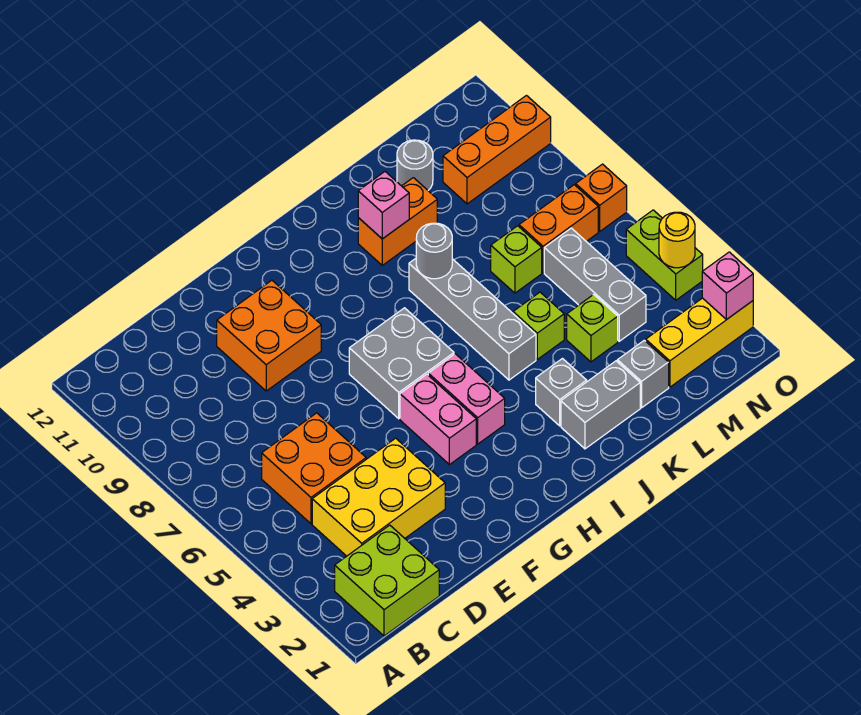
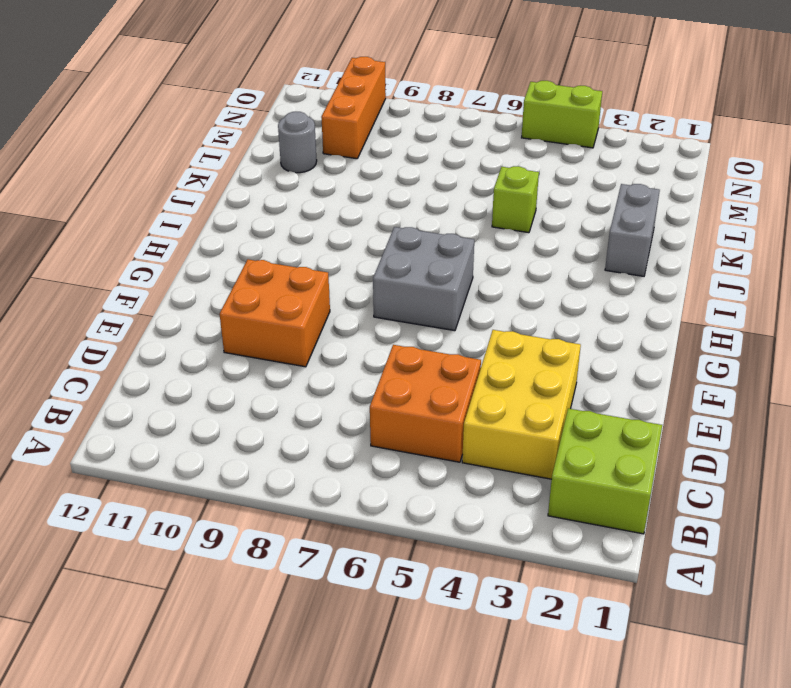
none -> pink brick G4:G5 level 1
none -> pink brick H4:H5 level 1
none -> grey brick J3 level 1

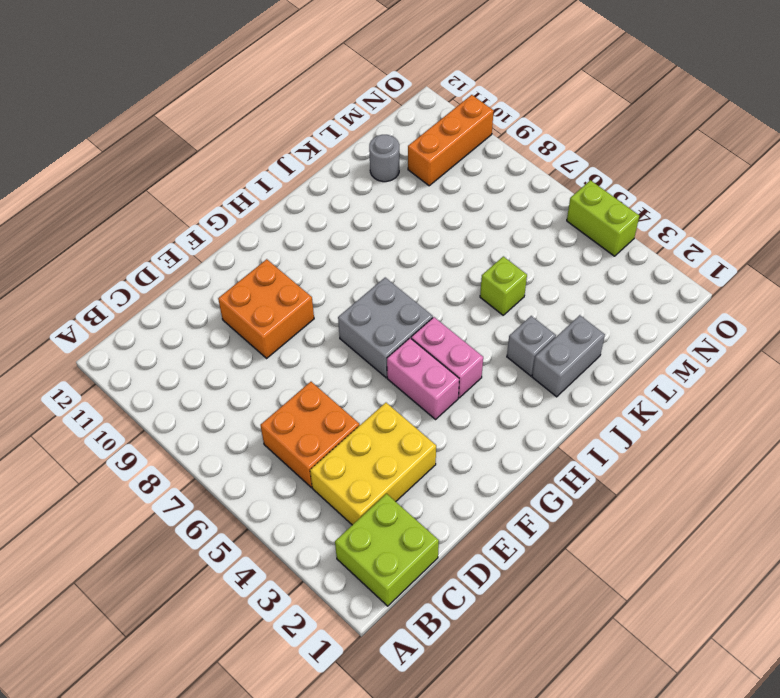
none -> grey brick J5:J8 level 1
none -> orange brick J10:K10 level 1
none -> grey brick L2 level 1

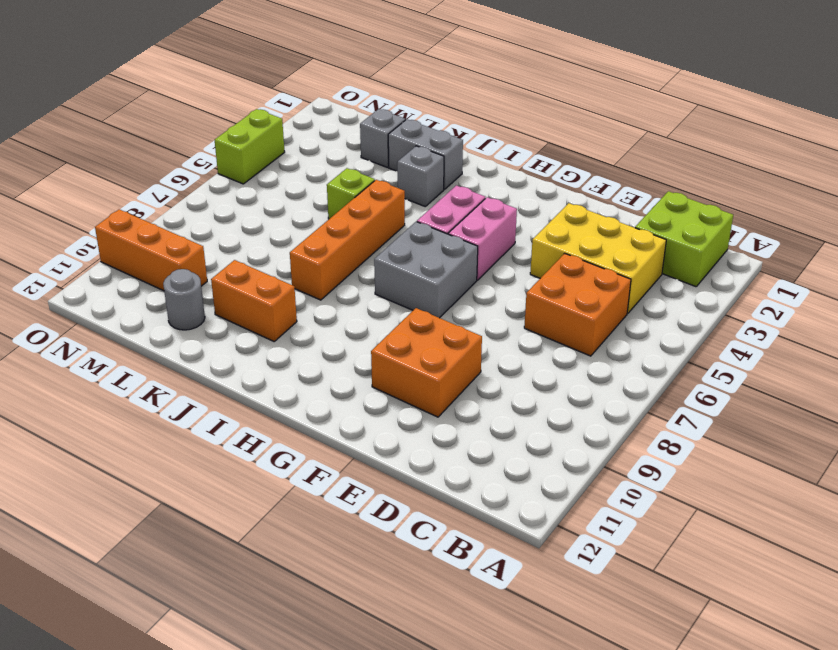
orange brick J5:J8 level 1 -> grey brick J5:J8 level 1
none -> lime brick L4 level 1
none -> lime brick L7 level 1
none -> yellow brick M2:O2 level 1

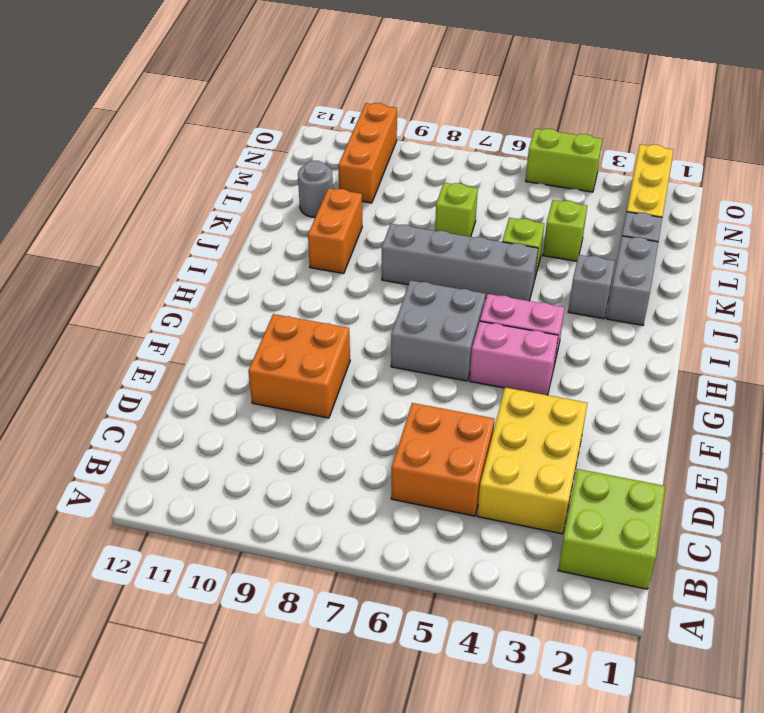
none -> grey brick M4:M6 level 1
none -> orange brick M7:N7 level 1
none -> orange brick O7 level 1

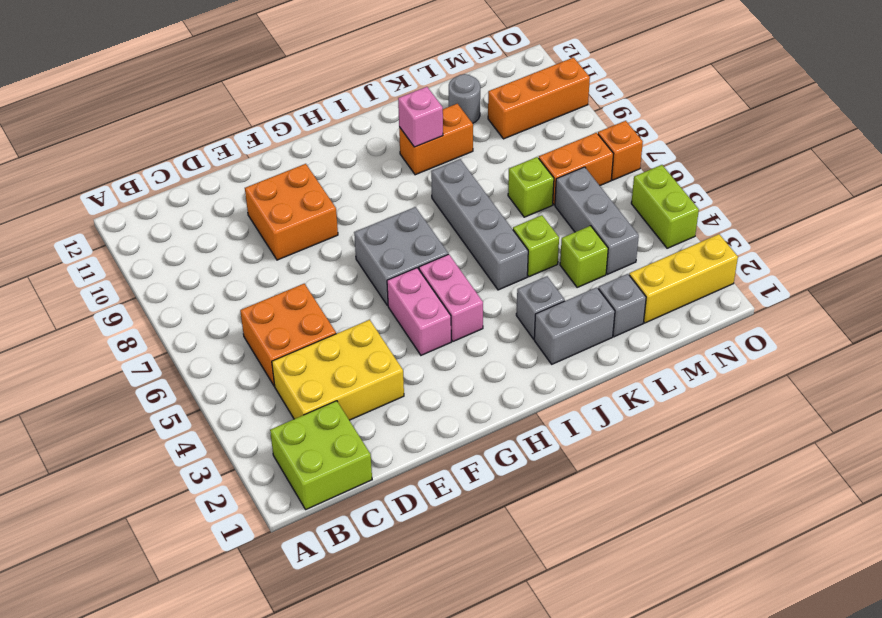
none -> grey round brick J8 level 2
none -> pink brick O2 level 2
none -> yellow round brick O4 level 2

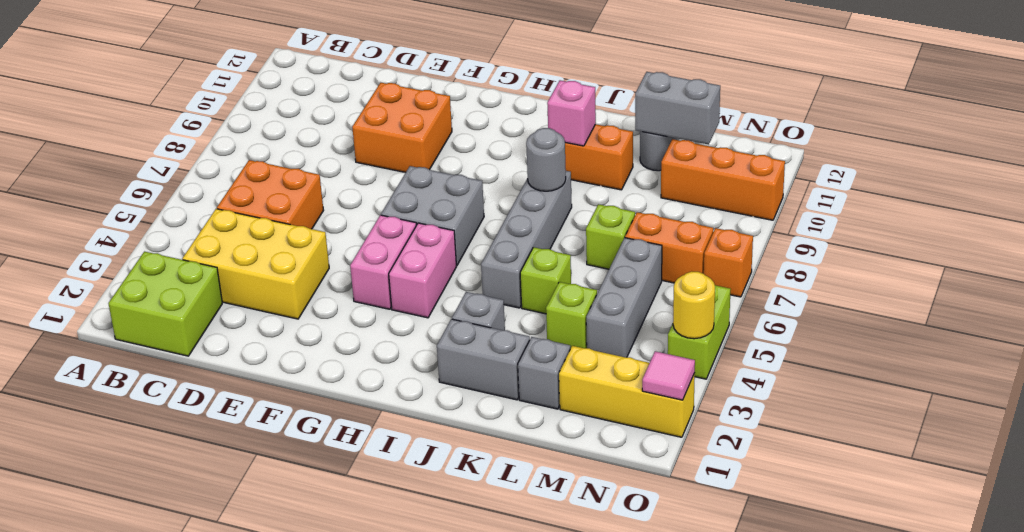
grey brick L11:M11 level 2 -> none
pink tile O2 level 2 -> pink brick O2 level 2

